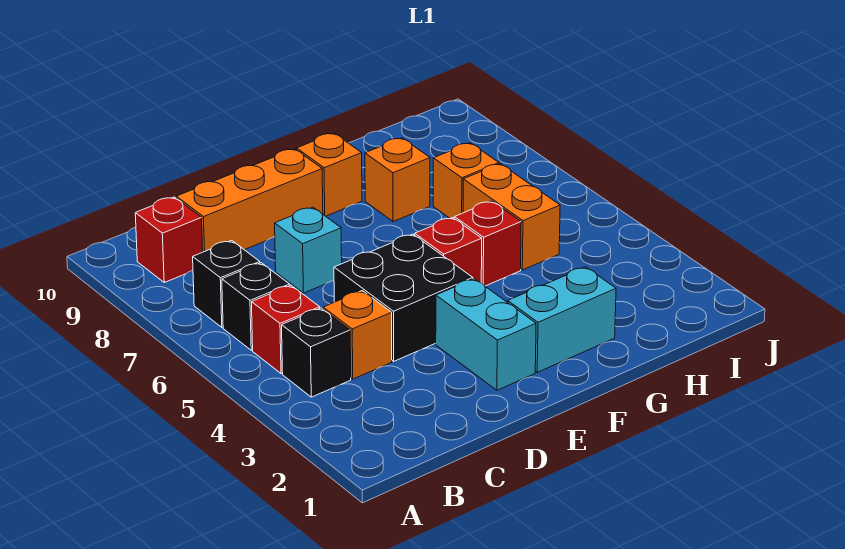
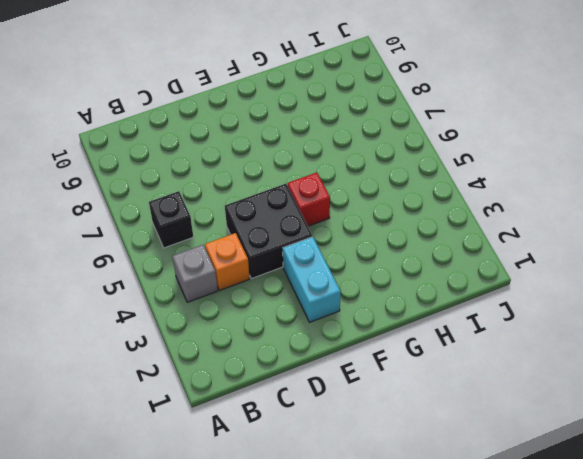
grey brick B4 level 1 -> black brick B4 level 1
none -> red brick B5 level 1
none -> black brick B7 level 1
none -> red brick B9 level 1

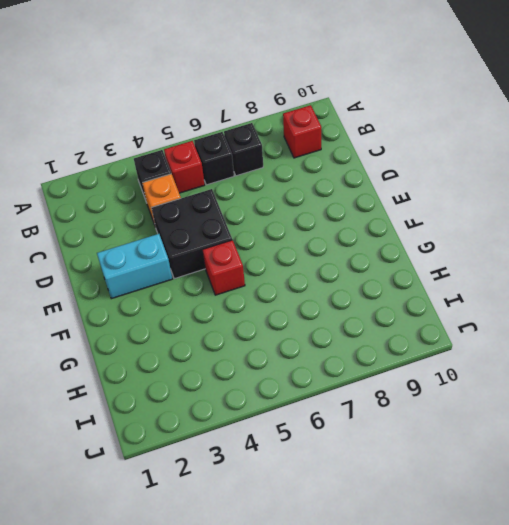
none -> orange brick C9:E9 level 1
none -> cyan brick D7 level 1
none -> cyan brick F2:G2 level 1

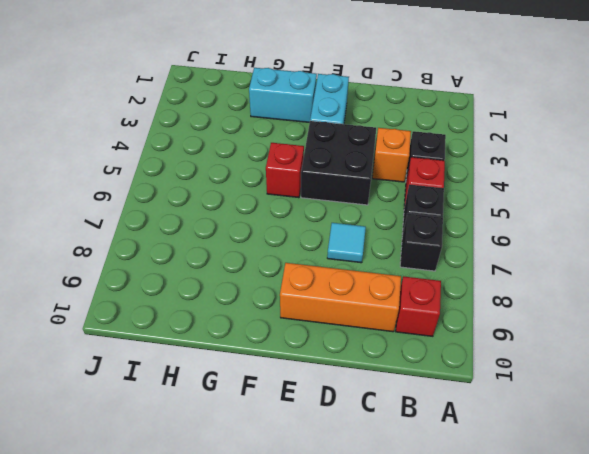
cyan tile D7 level 1 -> cyan brick D7 level 1
none -> orange brick F9 level 1
none -> red brick G5 level 1
none -> orange brick G8 level 1

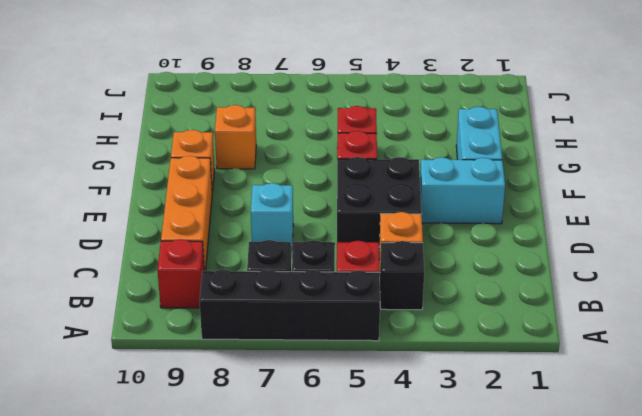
black brick A5:A8 level 1 -> none
none -> orange brick H5:H6 level 1
none -> orange brick H7 level 1

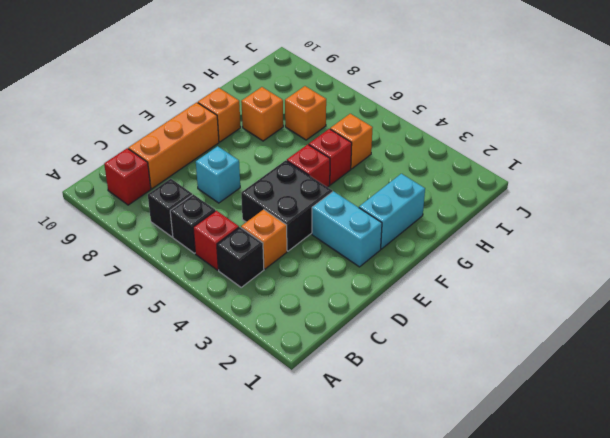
orange brick H5 level 1 -> orange brick H5:H6 level 1

